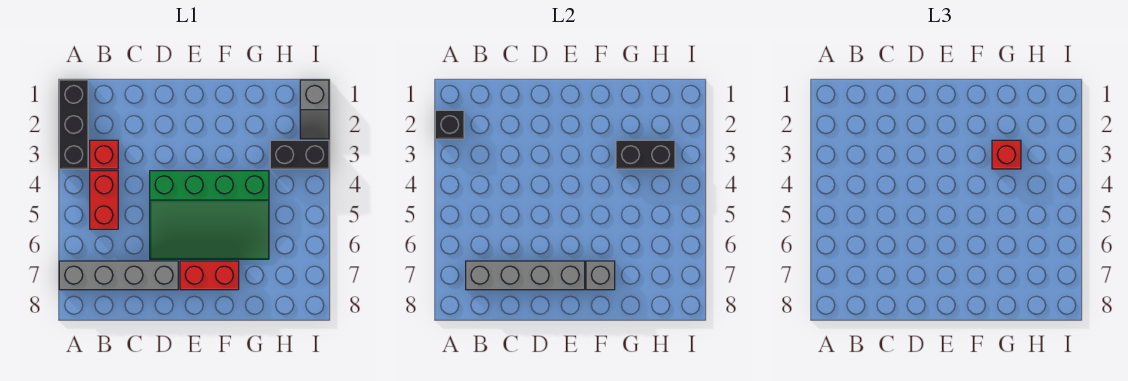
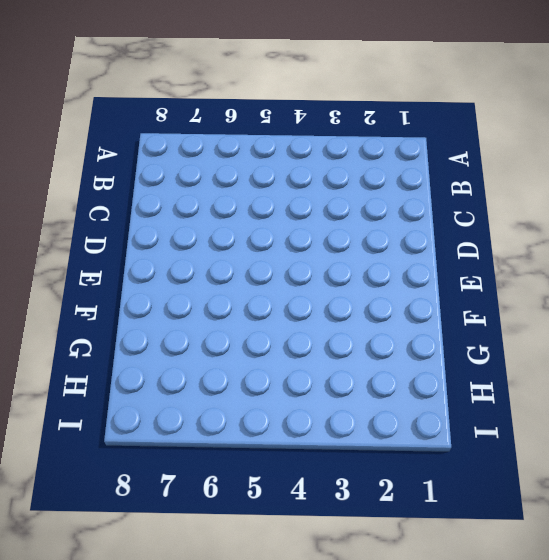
none -> black brick A1:A3 level 1
none -> grey brick A7:D7 level 1
none -> red brick B3 level 1

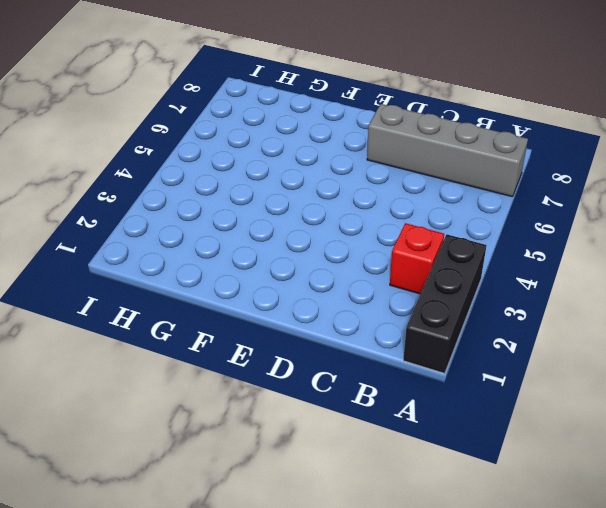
none -> red brick B4:B5 level 1
none -> green slope D4:G6 level 1 top 4
none -> red brick E7:F7 level 1

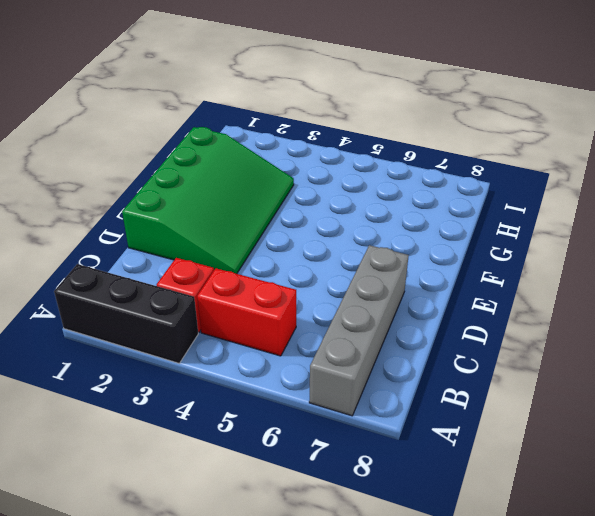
green slope D1:G3 level 1 top 1 -> green slope D4:G6 level 1 top 4
none -> red brick E7:F7 level 1
none -> black brick H3:I3 level 1
none -> grey slope I1:I2 level 1 top 1

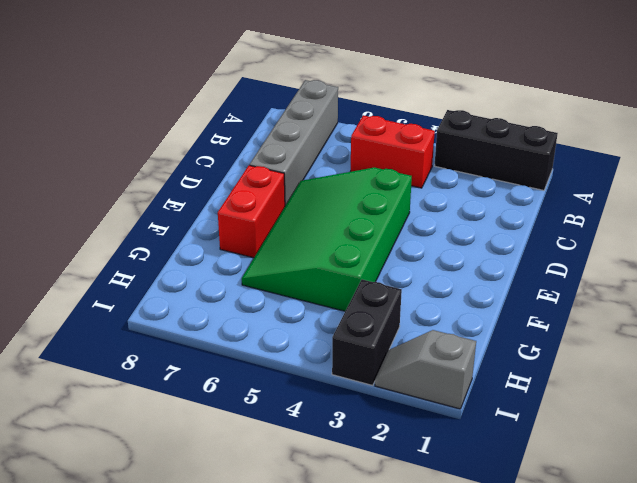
none -> red brick B3 level 1
none -> black brick A2 level 2
none -> grey brick B7:E7 level 2

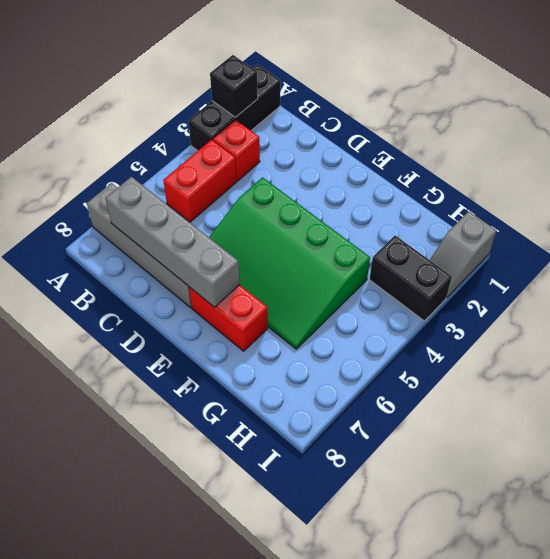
none -> grey brick F7 level 2
none -> black brick G3:H3 level 2
none -> red brick G3 level 3

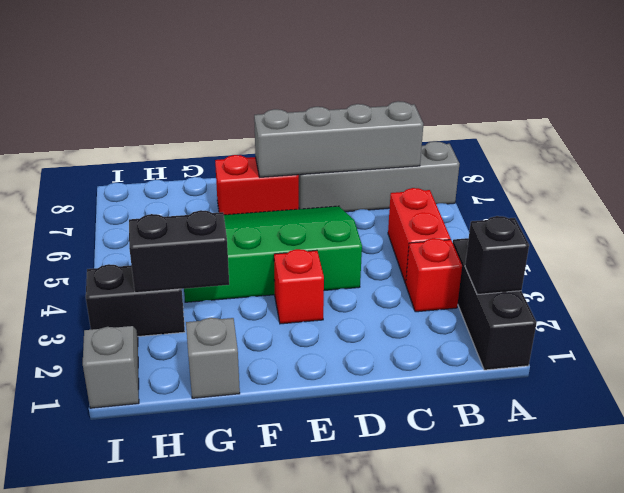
red brick E3 level 1 -> red brick G3 level 3
grey brick G1 level 1 -> grey brick F7 level 2

